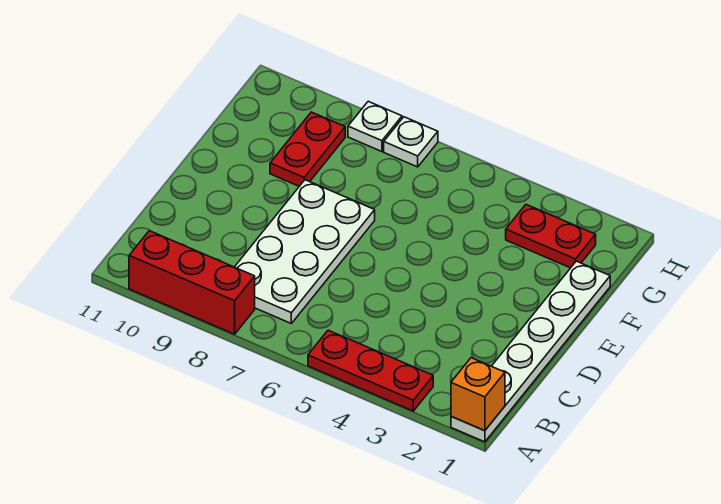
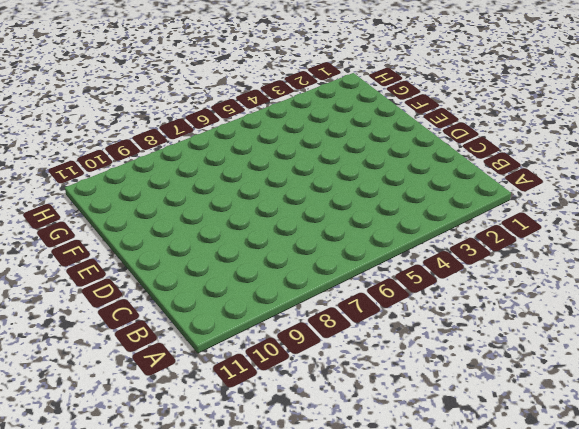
none -> white plate A1:F1 level 1
none -> red plate A3:A5 level 1

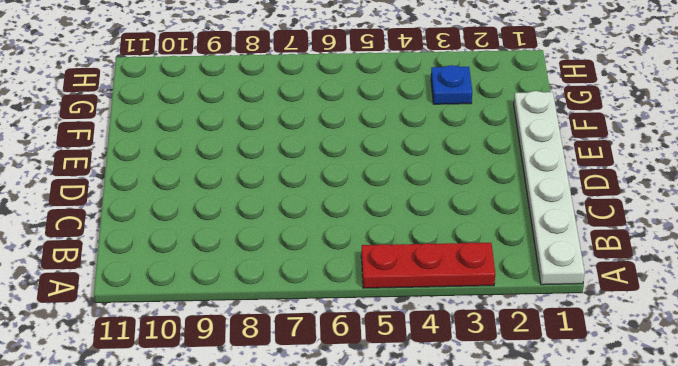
blue plate G3 level 1 -> red plate G2:G3 level 1
none -> red brick A8:A10 level 1
none -> white plate B7:E8 level 1

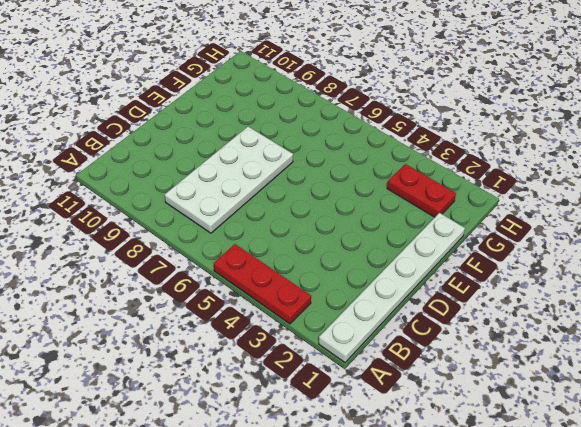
none -> red brick A8:A10 level 1
none -> red plate F9:G9 level 1

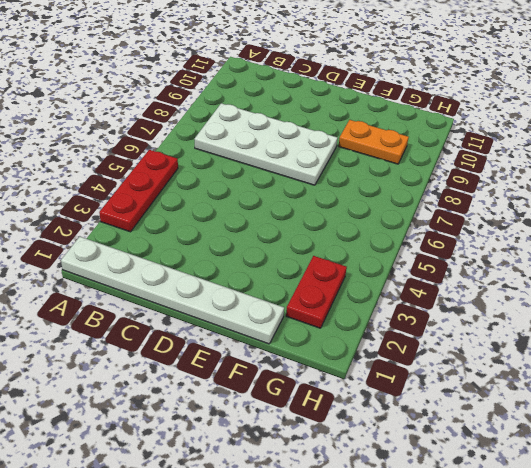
orange plate F9:G9 level 1 -> red plate F9:G9 level 1
none -> red brick A8:A10 level 1
none -> white plate H7 level 1

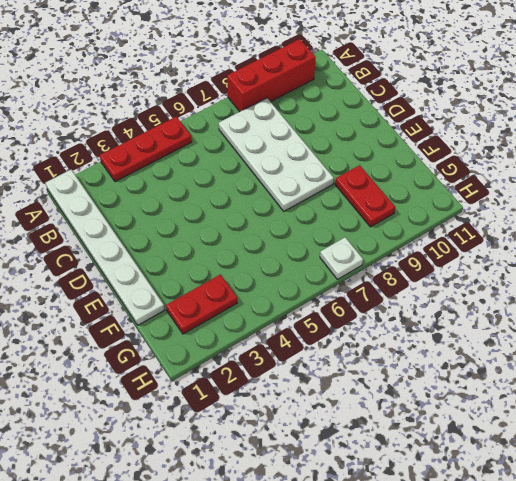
none -> white plate H8 level 1
none -> orange brick A1 level 2

